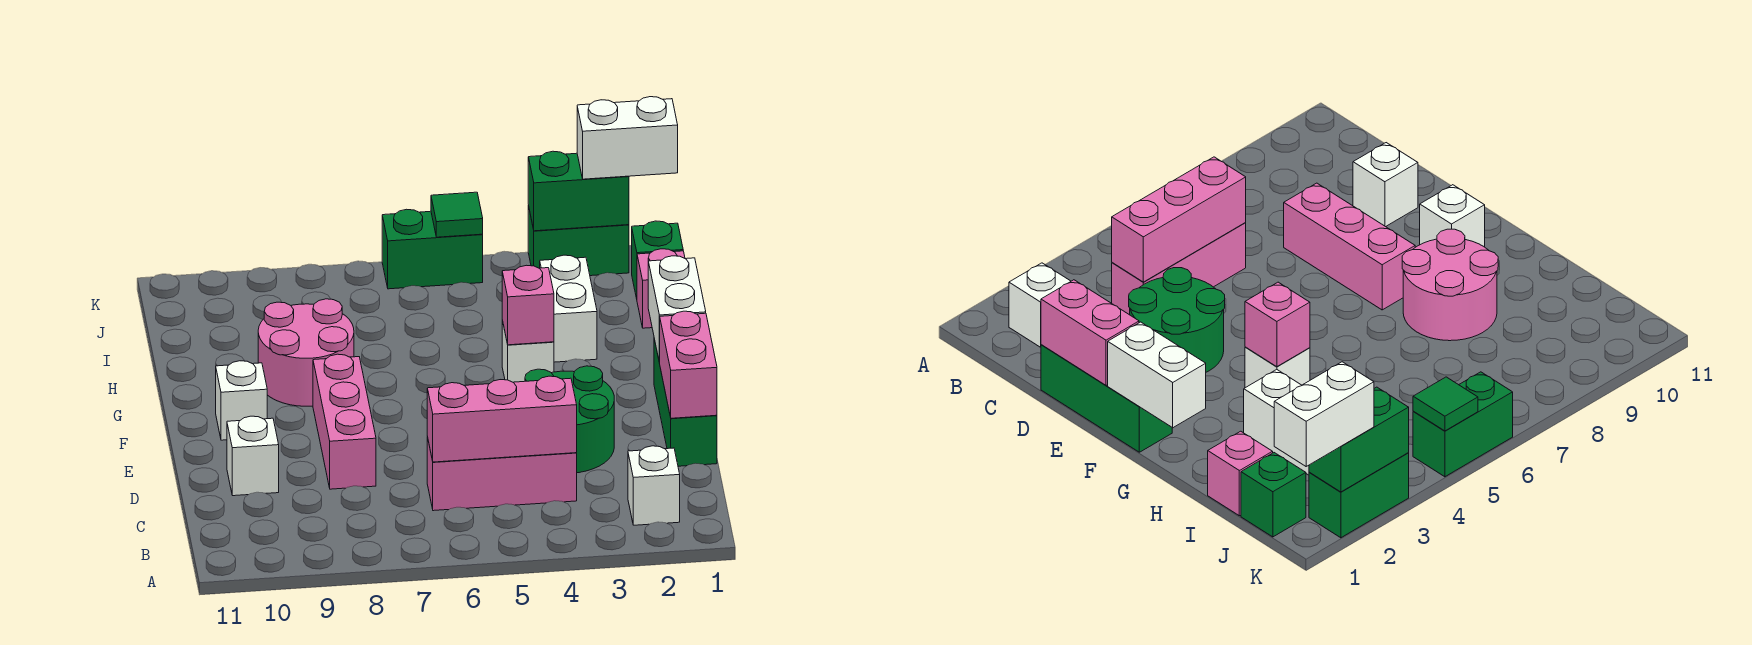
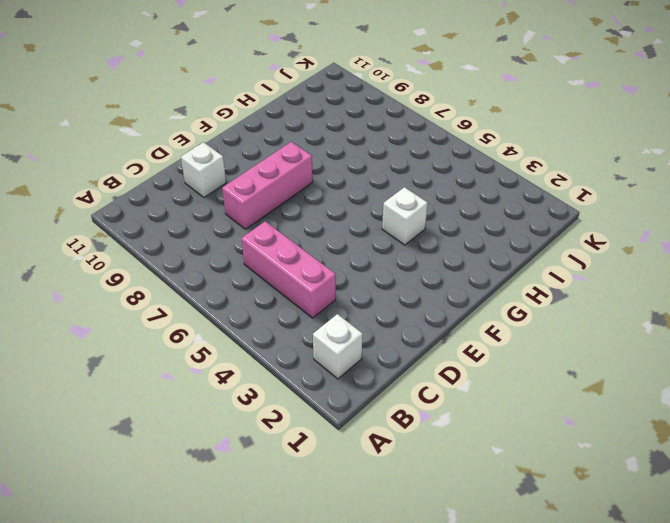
none -> green brick D1:F1 level 1
none -> green round brick D3:E4 level 1
none -> white brick F10 level 1

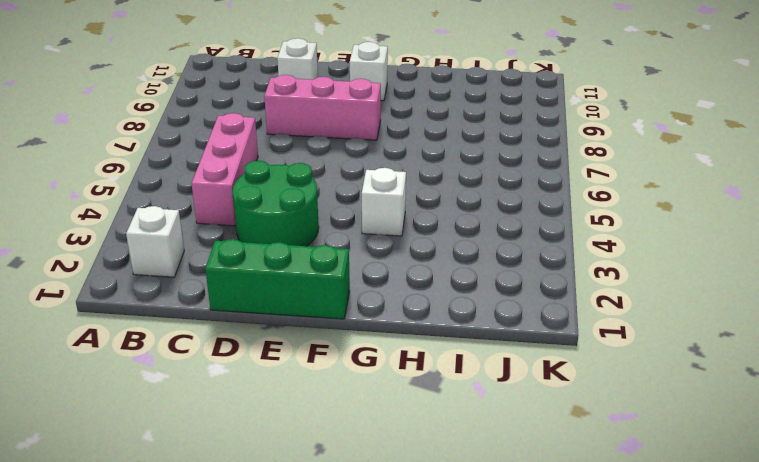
none -> pink round brick G8:H9 level 1
none -> white brick H3:I3 level 1
none -> pink brick I1 level 1

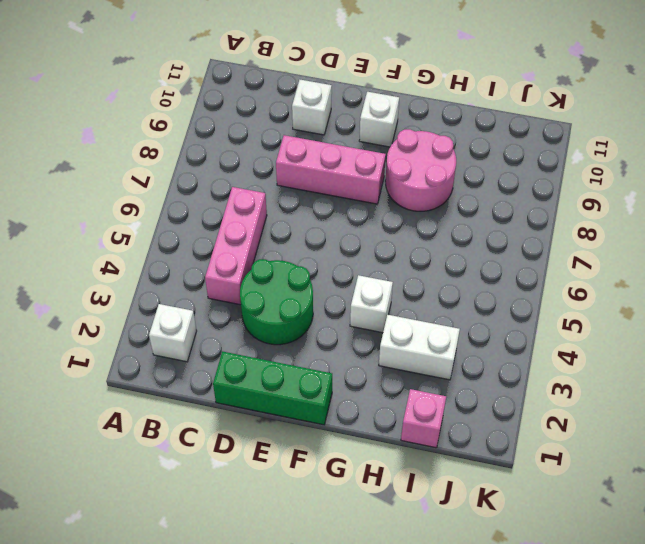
none -> green brick J1 level 1
none -> green brick K2:K3 level 1
none -> green brick K5:K6 level 1

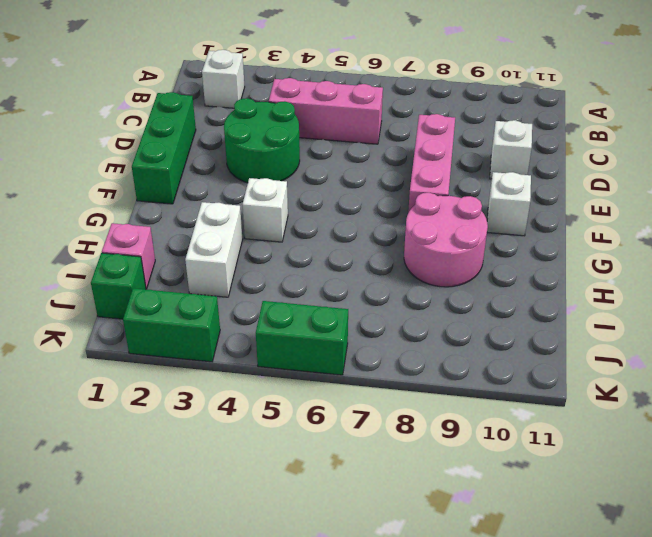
none -> pink brick C4:C6 level 2
none -> pink brick D1:E1 level 2
none -> white brick F1:G1 level 2

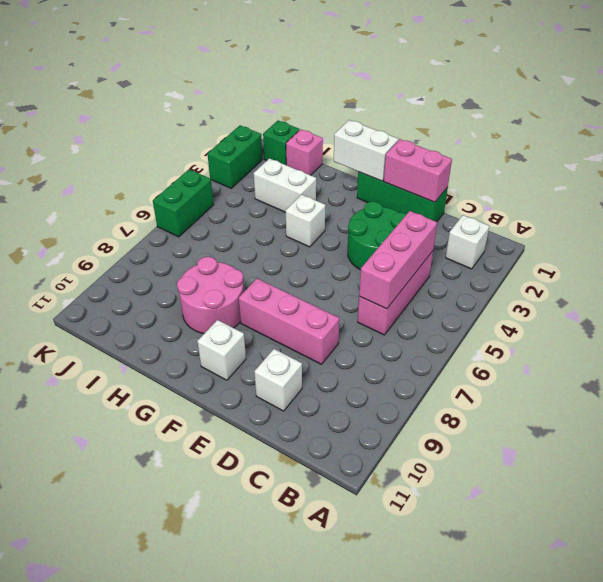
none -> pink brick G4 level 2
none -> green brick K2:K3 level 2
none -> green tile K5 level 2

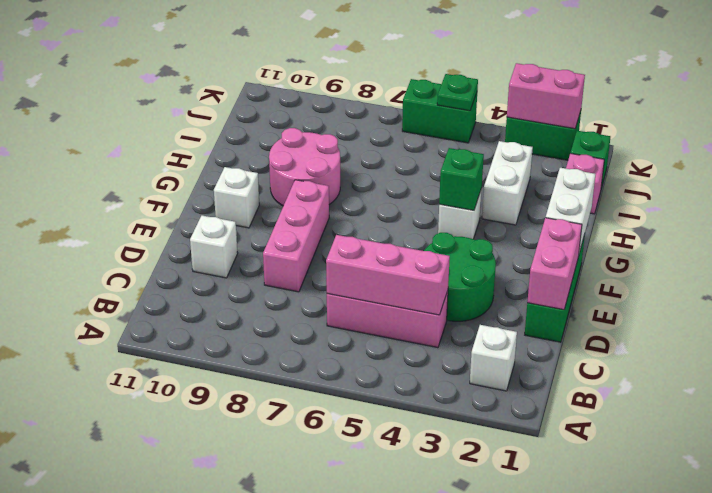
green brick G4 level 2 -> pink brick G4 level 2
pink brick K2:K3 level 2 -> green brick K2:K3 level 2
green plate K5 level 2 -> green tile K5 level 2
none -> white brick K1:K2 level 3

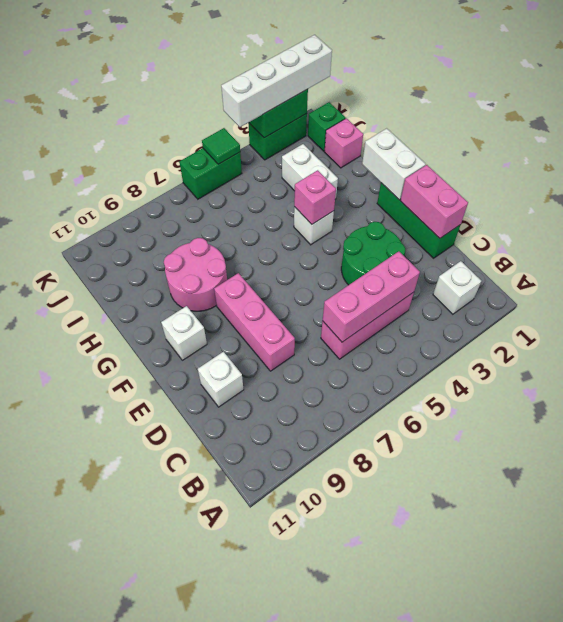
white brick K1:K4 level 3 -> white brick K1:K2 level 3

